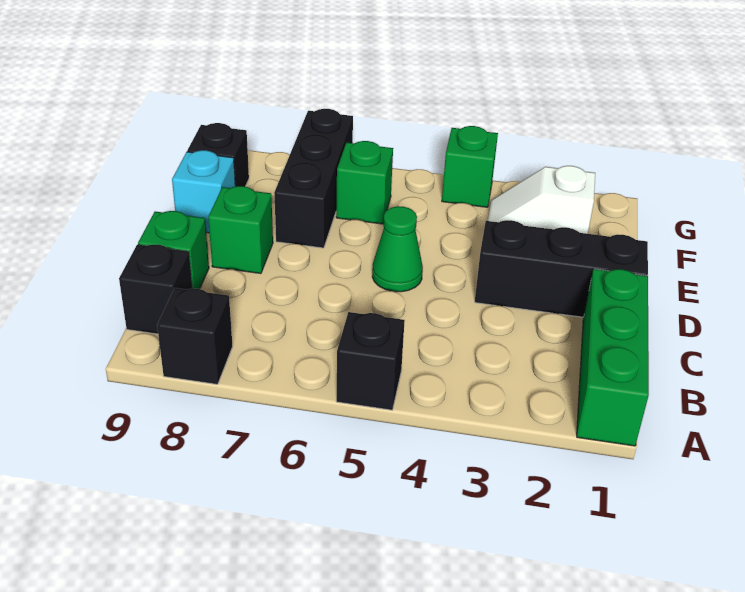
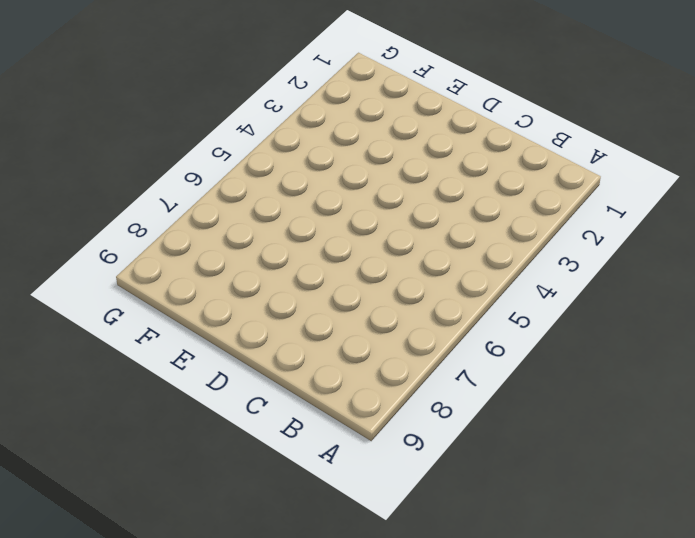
none -> green brick A1:C1 level 1
none -> black brick A5 level 1
none -> black brick A8 level 1

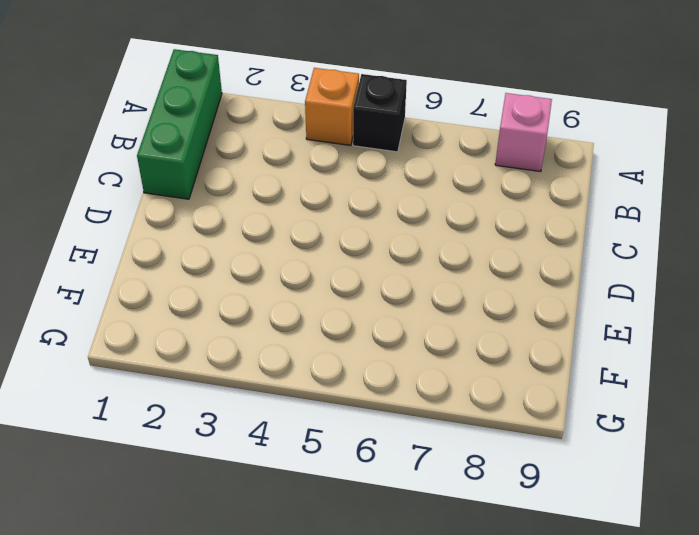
orange brick A4 level 1 -> none
pink brick A8 level 1 -> black brick A8 level 1
none -> black brick B9 level 1
none -> green brick C9 level 1
none -> black brick D1:D3 level 1

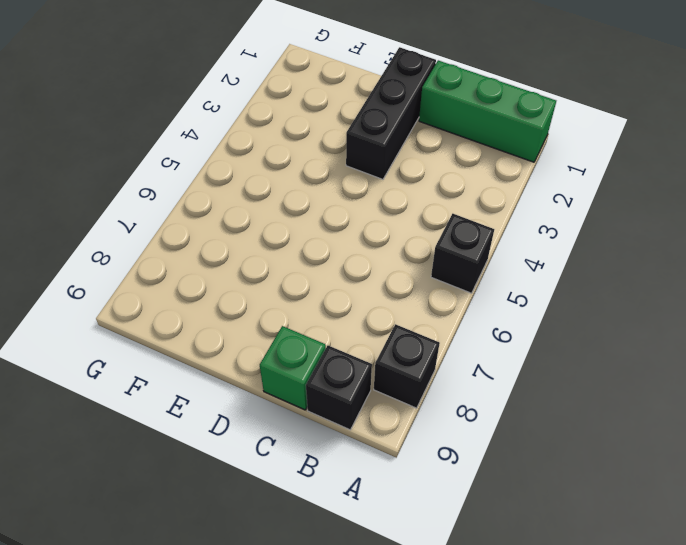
none -> green cone D5 level 1
none -> green brick D8 level 1
none -> black brick E7:G7 level 1

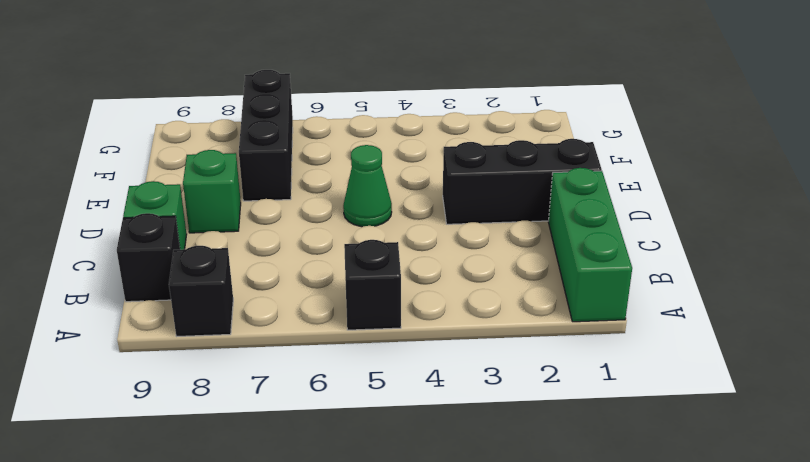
none -> cyan brick E9 level 1
none -> white slope F2:F3 level 1 top 2
none -> green brick F6 level 1

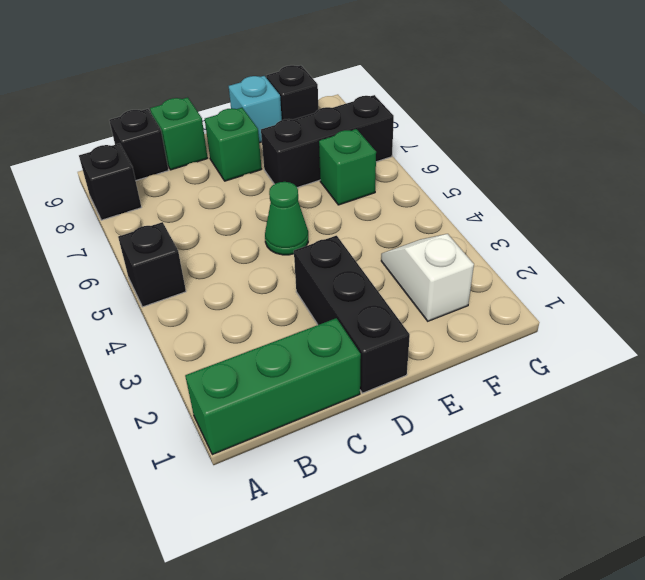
none -> green brick G4 level 1

